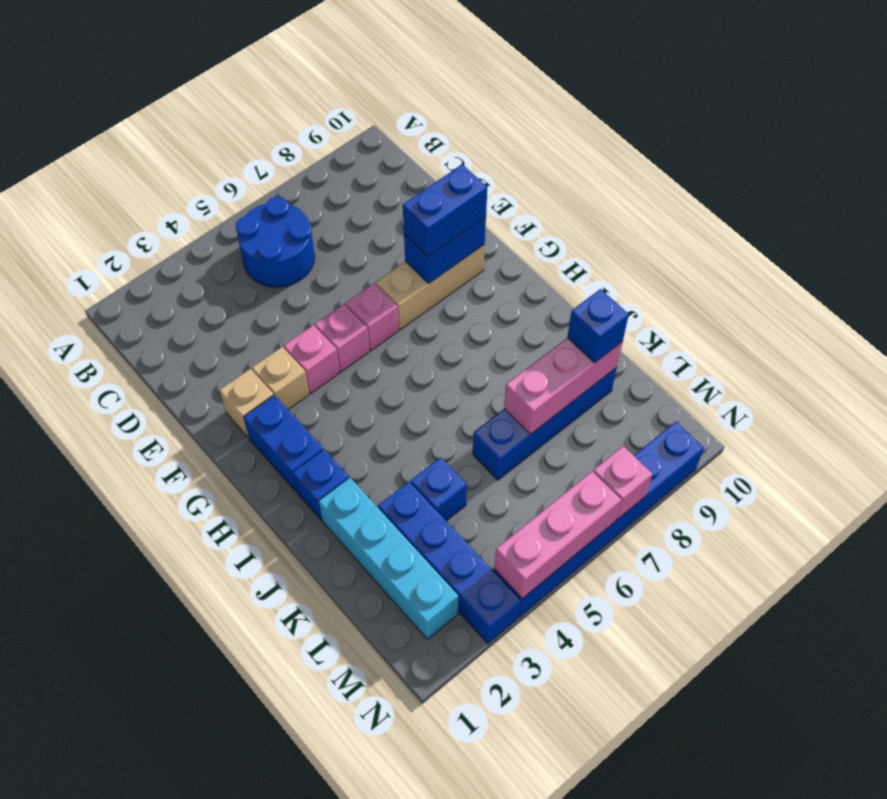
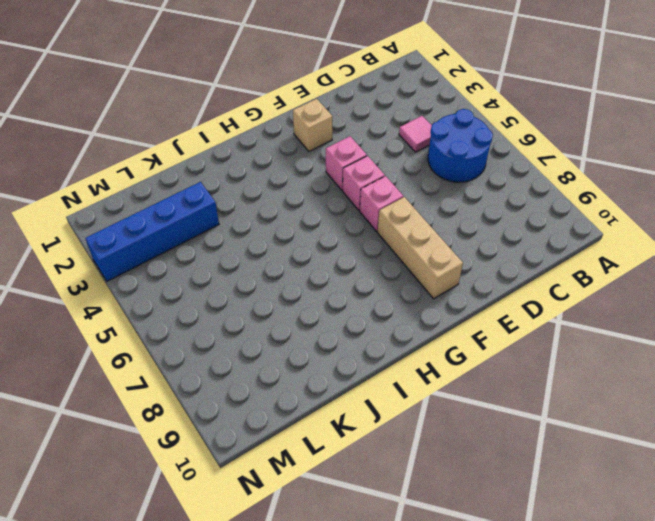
pink tile C4 level 1 -> none
none -> tan brick F3 level 1
none -> blue brick G2:H2 level 1
none -> blue brick I2 level 1

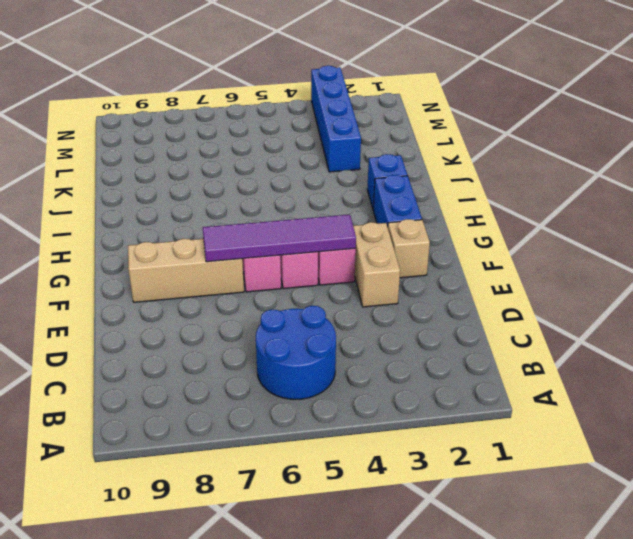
tan brick E3:F3 level 1 -> tan brick F3 level 1
purple tile F4:F7 level 2 -> none
none -> cyan brick J2:M2 level 1
none -> blue brick K4 level 1
none -> blue brick K6:K9 level 1

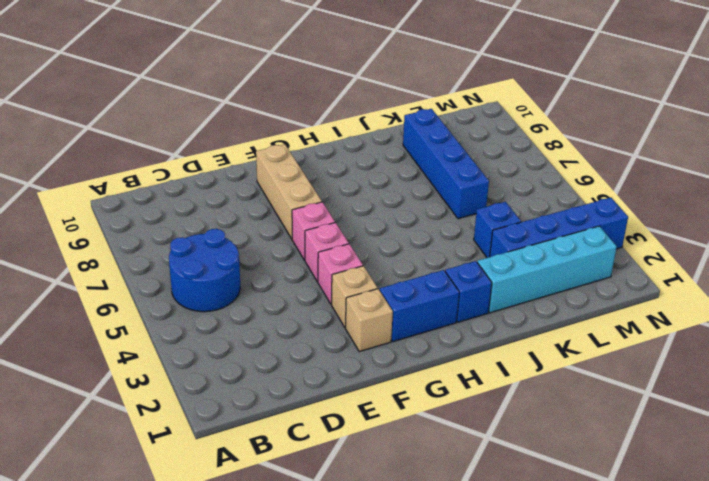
none -> blue brick N4:N9 level 1
none -> blue brick F8:F9 level 2
none -> pink brick K7:K9 level 2

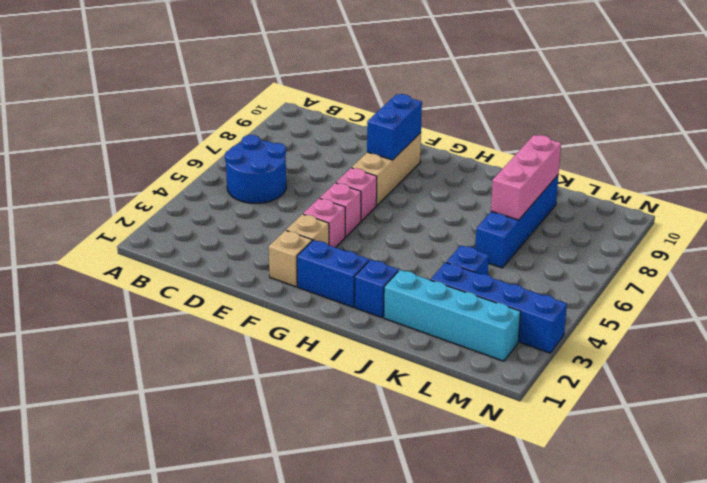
none -> blue brick N4:N9 level 1
none -> pink brick N4:N6 level 2
none -> pink brick N7 level 2

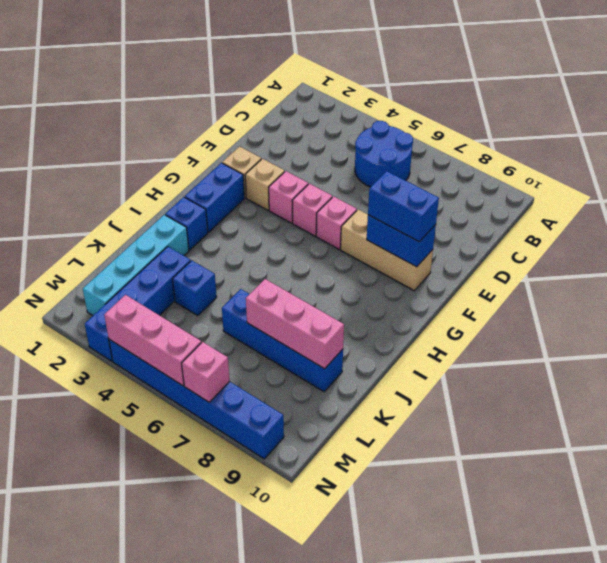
none -> blue brick K9 level 3

